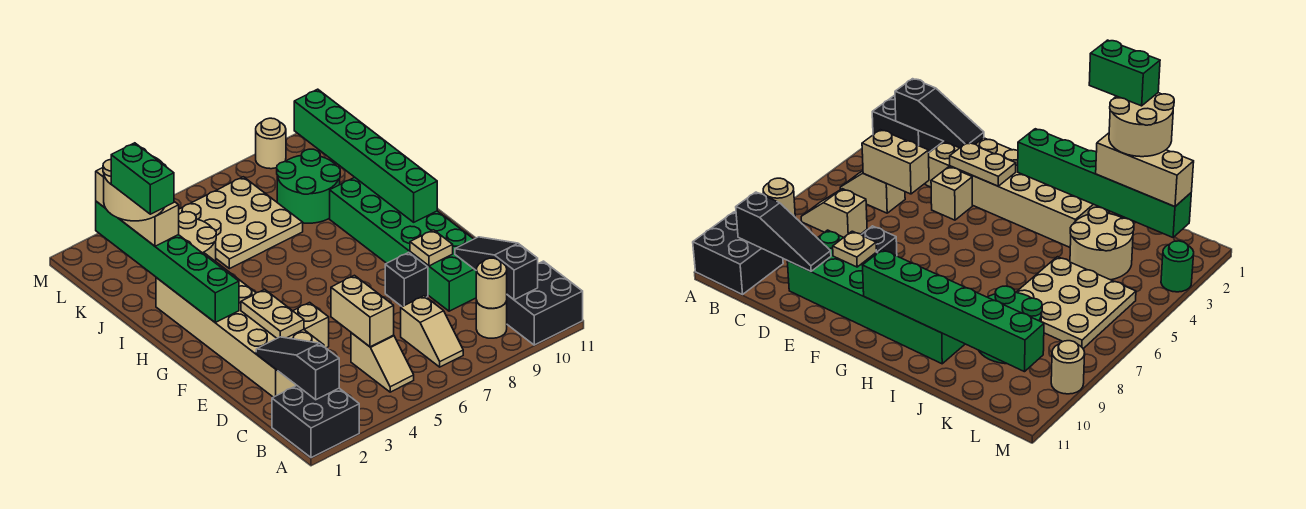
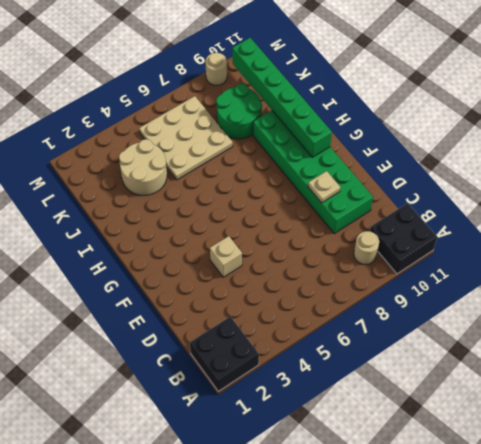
none -> tan slope B5:C5 level 1 top C
none -> tan slope B7:C7 level 1 top C
none -> tan brick D2:I3 level 1

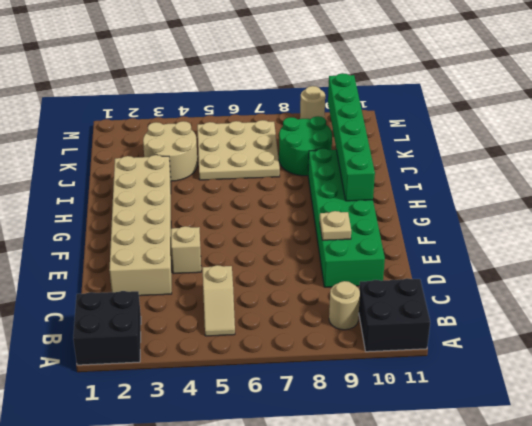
none -> tan slope B7:C7 level 1 top C
none -> black brick E8 level 1
none -> green round brick M3 level 1

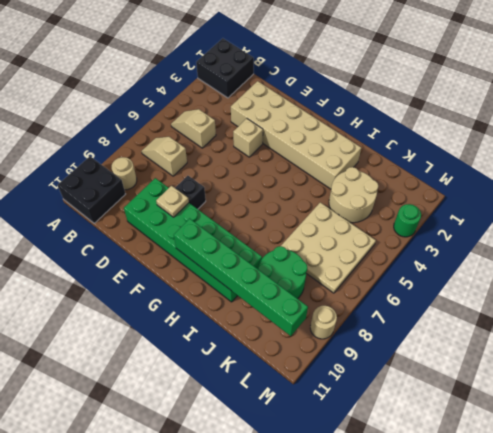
none -> black slope B2:D2 level 2 top B
none -> tan round brick B9 level 2
none -> black slope B10:D10 level 2 top B

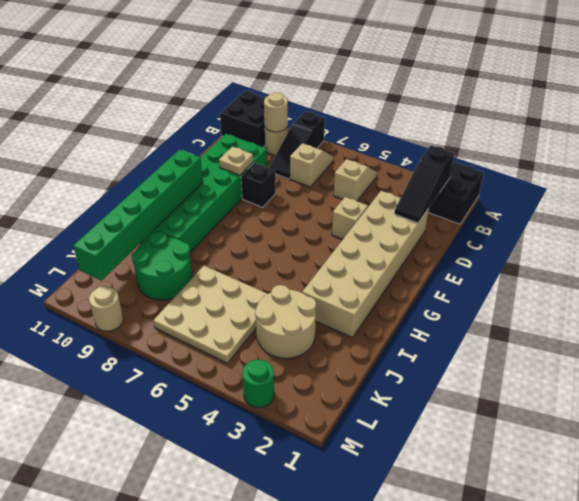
black slope A8:C8 level 1 top A -> black slope B10:D10 level 2 top B
none -> tan brick C5:D5 level 2
none -> tan plate E3:F3 level 2
none -> green brick G2:L2 level 2

